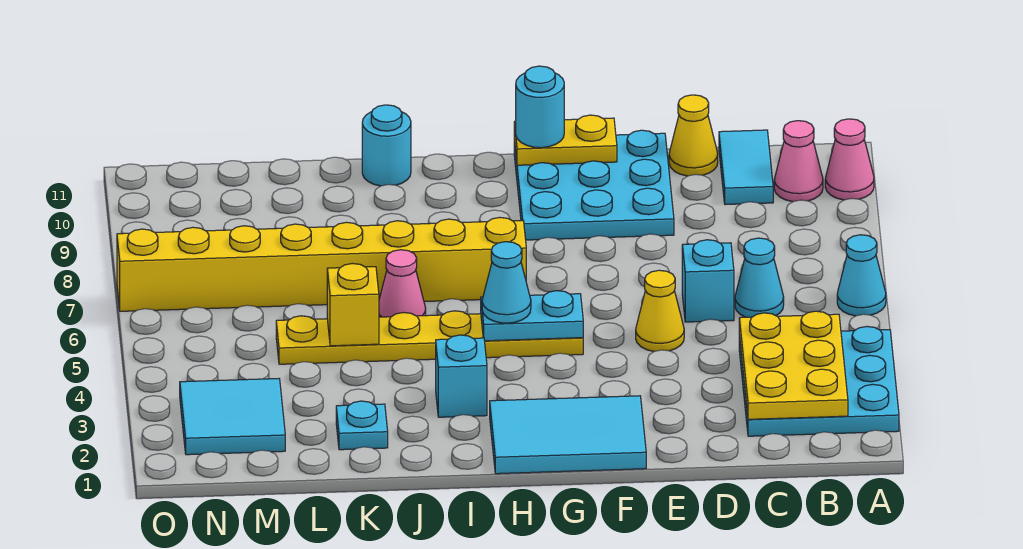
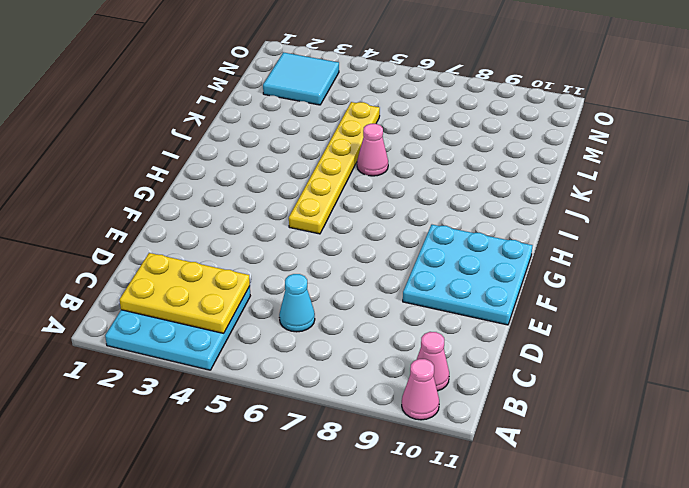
none -> cyan cone A6 level 1
none -> cyan tile C10:C11 level 1
none -> cyan brick D6 level 1

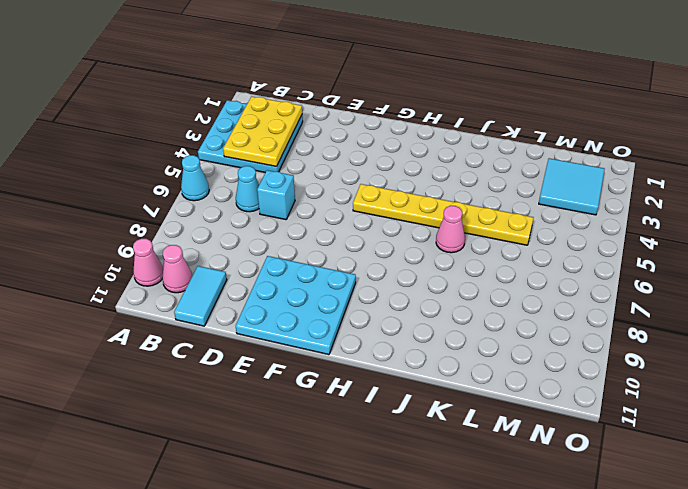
none -> yellow cone D11 level 1
none -> yellow cone E5 level 1
none -> cyan tile F1:H2 level 1

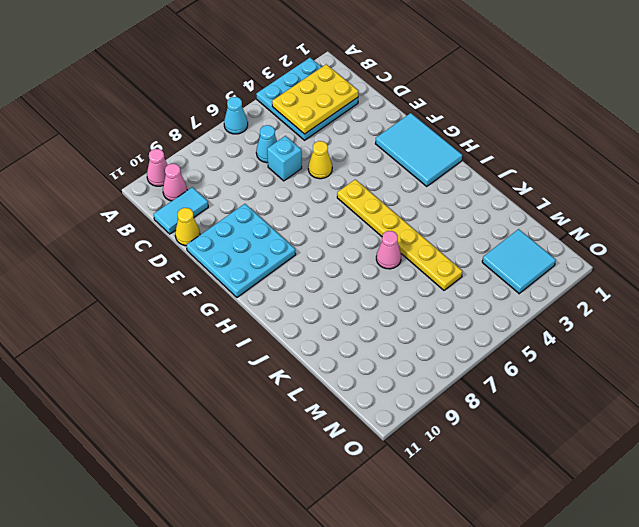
none -> yellow brick H7:O7 level 1
none -> cyan brick I3 level 1
none -> cyan round brick J11 level 1

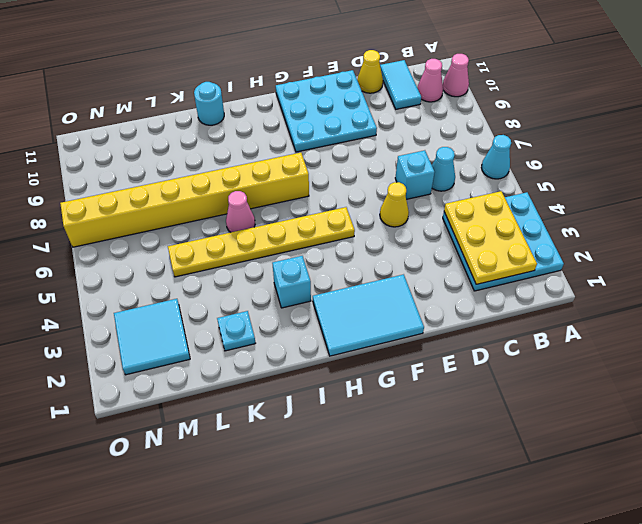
none -> yellow plate F11:G11 level 2
none -> cyan plate G5:H5 level 2
none -> yellow brick K5 level 2

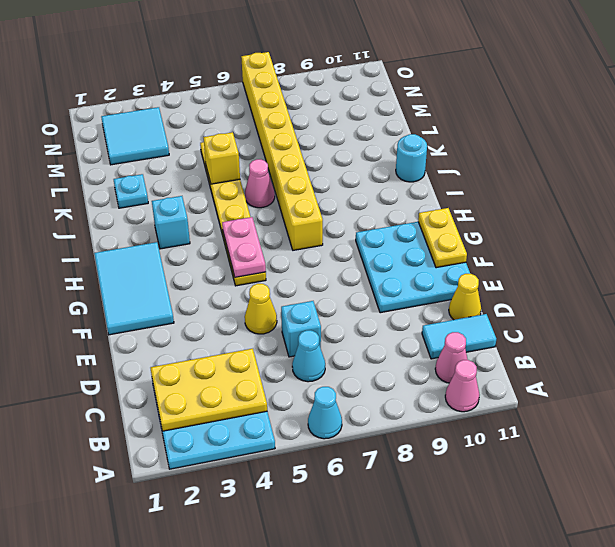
pink plate G5:H5 level 2 -> cyan plate G5:H5 level 2
none -> cyan round brick G11 level 3
none -> cyan cone H5 level 3

